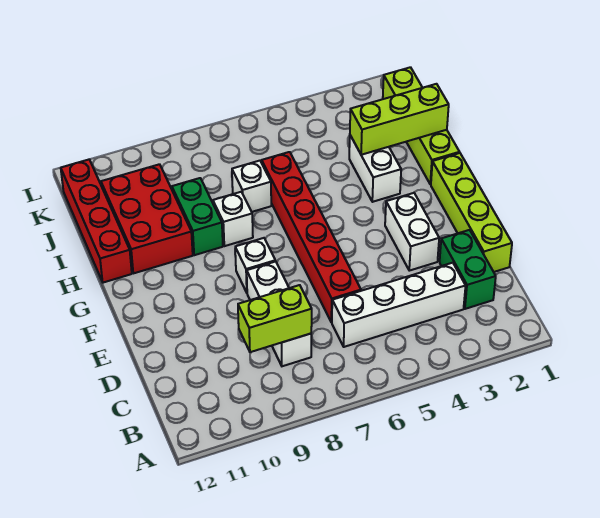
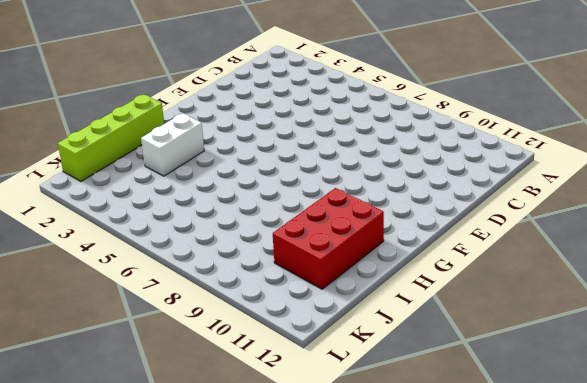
none -> green brick C2:D2 level 1
none -> white brick C3:C6 level 1
none -> white brick C8:E8 level 1

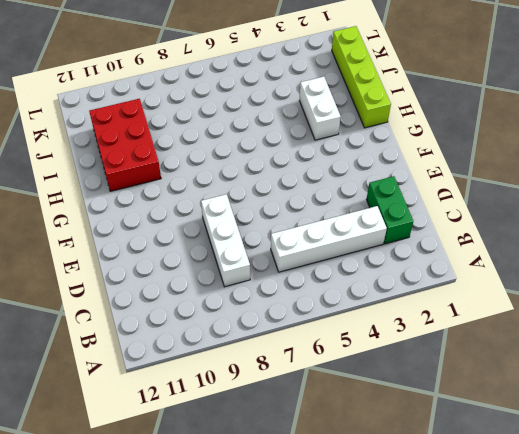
none -> lime brick D1:G1 level 1
none -> red brick D6:I6 level 1
none -> white brick E3:F3 level 1

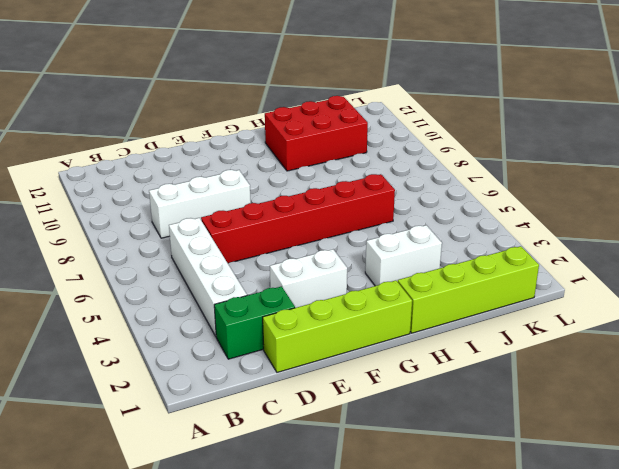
none -> white brick F8 level 1
none -> white brick H8 level 1
none -> green brick H9:I9 level 1

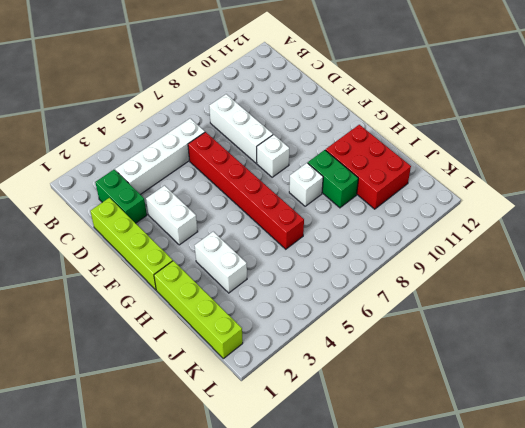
none -> red brick H12:K12 level 1
none -> white brick I7 level 1
none -> lime brick C8:C9 level 2

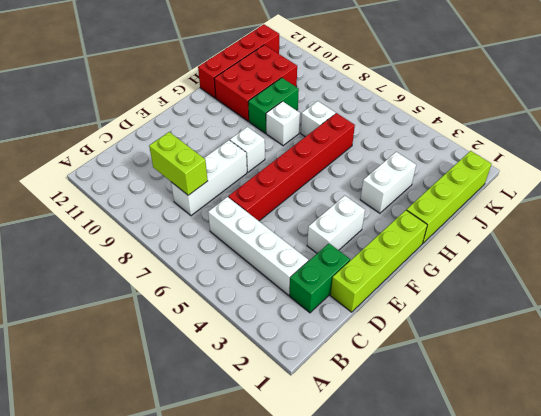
none -> lime brick I1:I3 level 2

